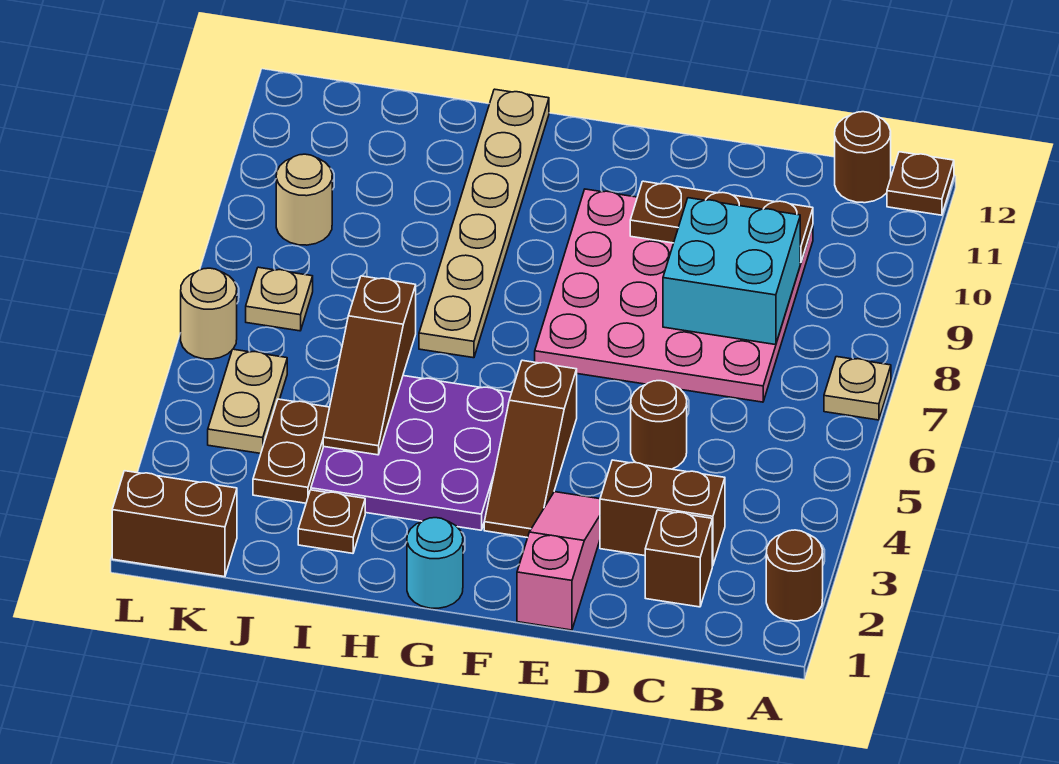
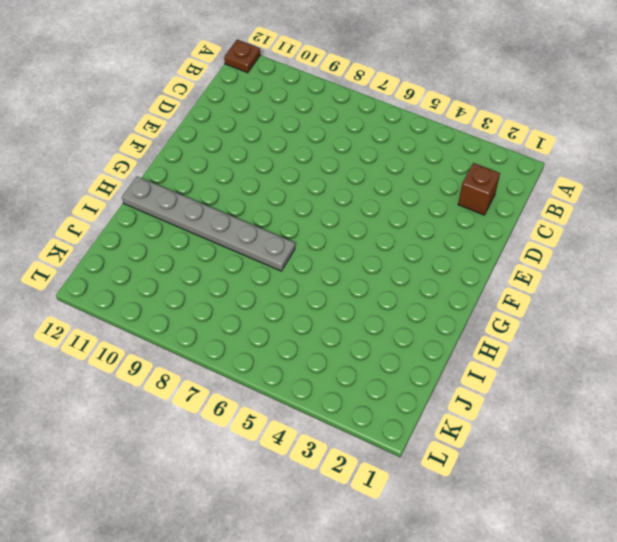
grey plate H7:H12 level 1 -> tan plate H7:H12 level 1
none -> brown round brick A2 level 1
none -> tan plate A7 level 1
none -> brown round brick B12 level 1

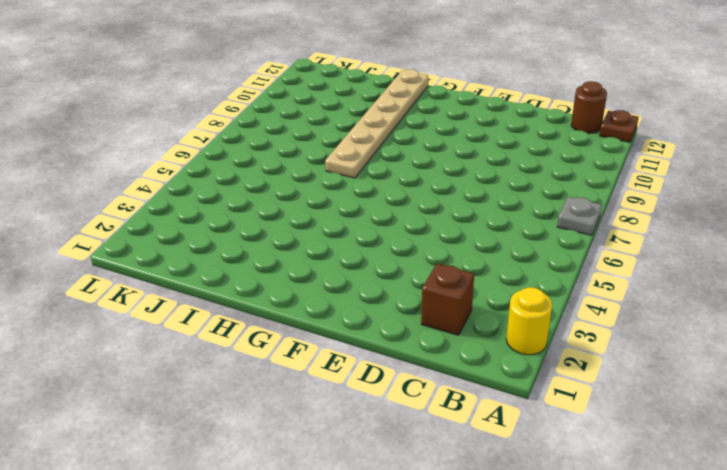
yellow round brick A2 level 1 -> brown round brick A2 level 1
grey plate A7 level 1 -> tan plate A7 level 1
none -> brown brick C3:D3 level 1
none -> pink plate C7:F10 level 1
none -> brown round brick D5 level 1

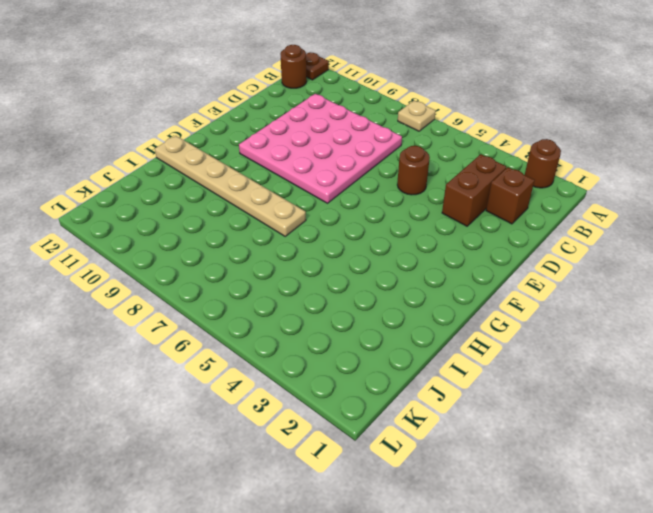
none -> pink slope E1:E3 level 1 top 1
none -> brown slope F3:F5 level 1 top 5
none -> cyan round brick G1 level 1

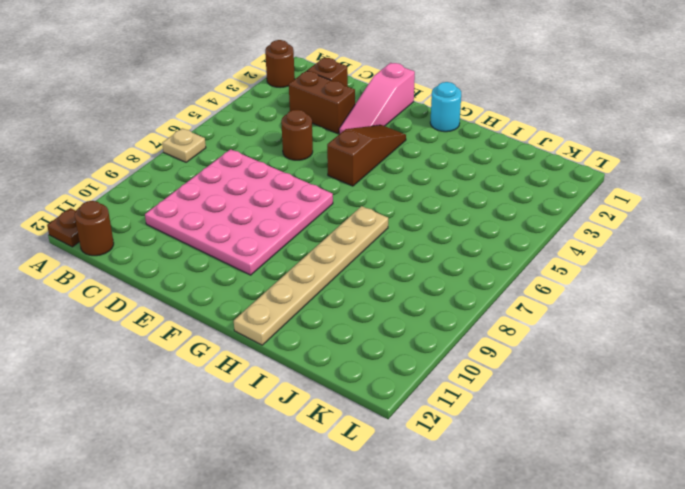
none -> purple plate G3:I5 level 1
none -> brown plate I2 level 1
none -> brown plate J3:J4 level 1

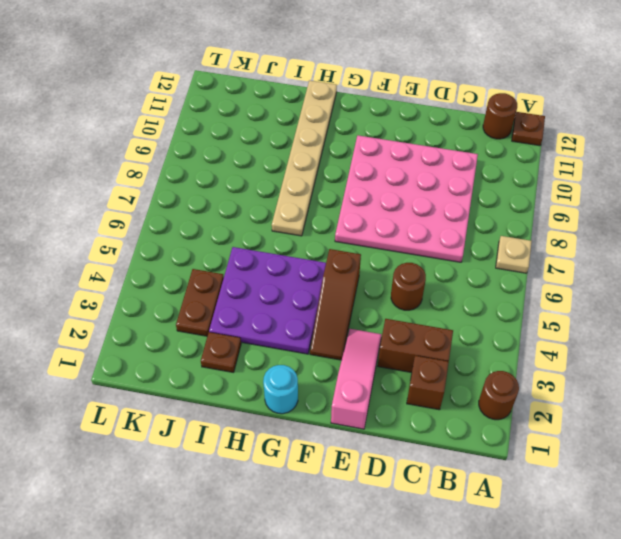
none -> brown brick K1:L1 level 1
none -> tan plate K4:K5 level 1
none -> tan plate K7 level 1

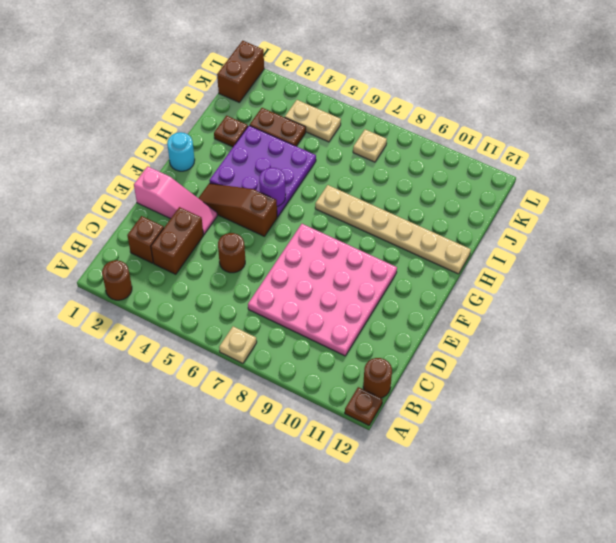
purple round brick G5 level 2 -> none
none -> tan round brick K9 level 1
none -> tan round brick L6 level 1
none -> cyan brick C8:D9 level 2

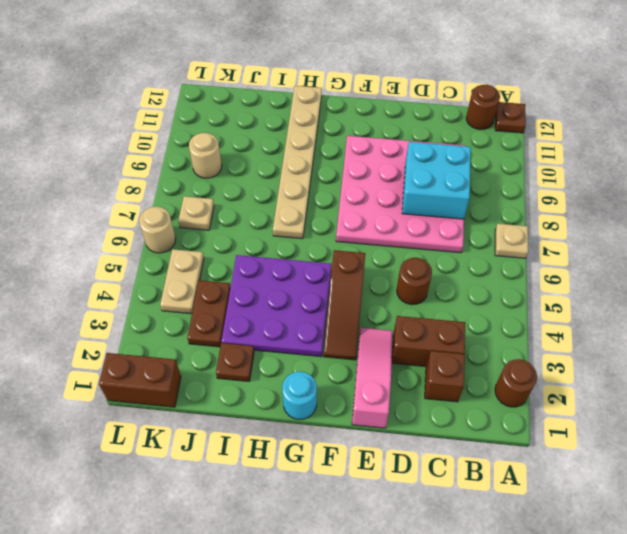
none -> brown plate C10:E10 level 2
none -> brown slope I4:I6 level 2 top 6

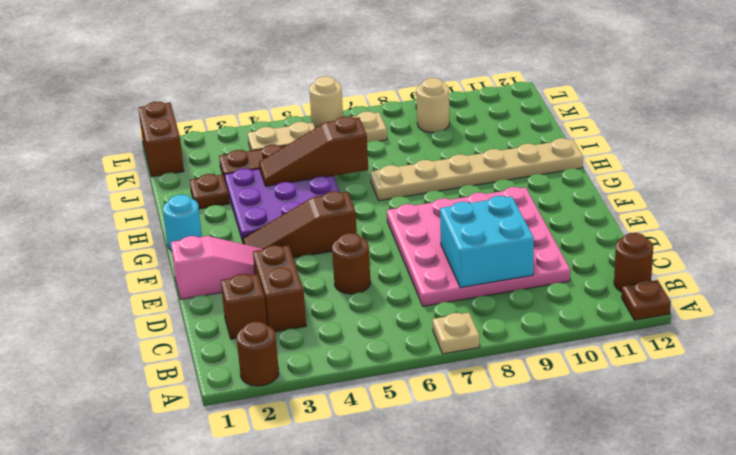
none -> brown plate C10:E10 level 2

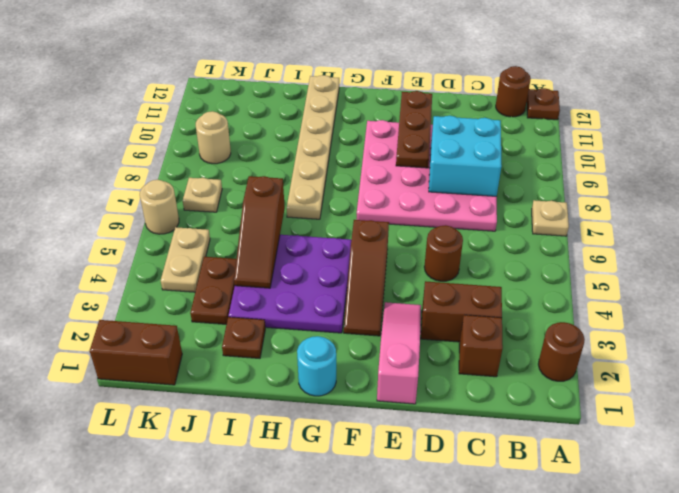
brown plate E9:E11 level 2 -> brown plate C10:E10 level 2

